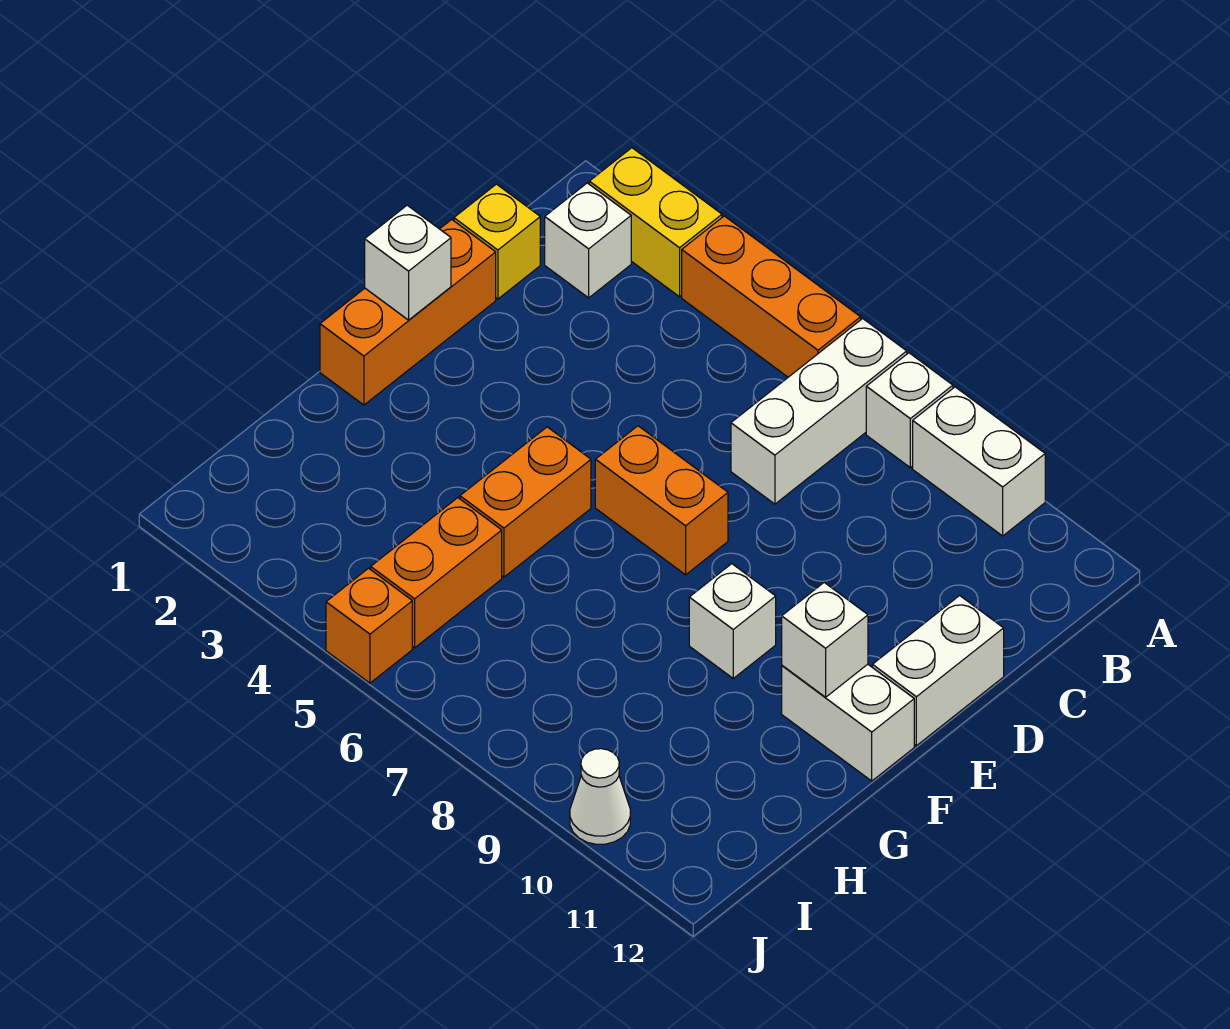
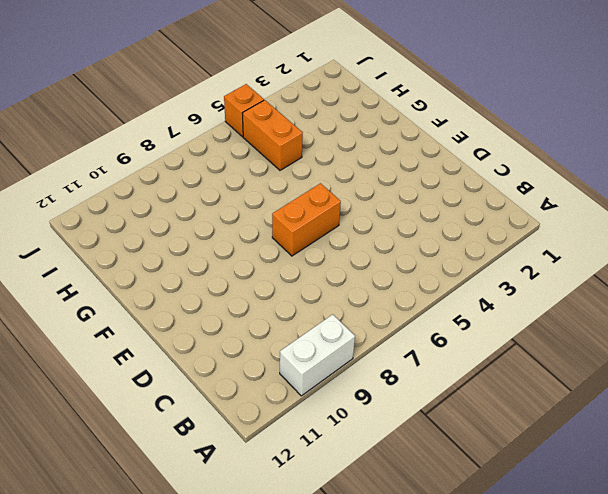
none -> yellow brick A2:A3 level 1
none -> orange brick A4:A6 level 1
none -> white brick A7:C7 level 1

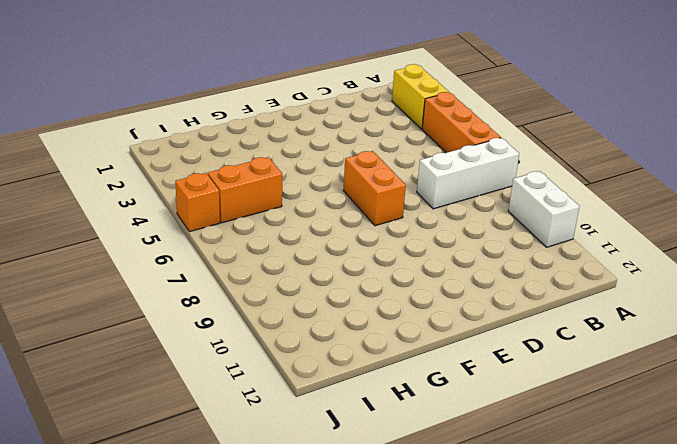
none -> white brick A8 level 1
none -> white brick B2 level 1
none -> yellow brick C1 level 1

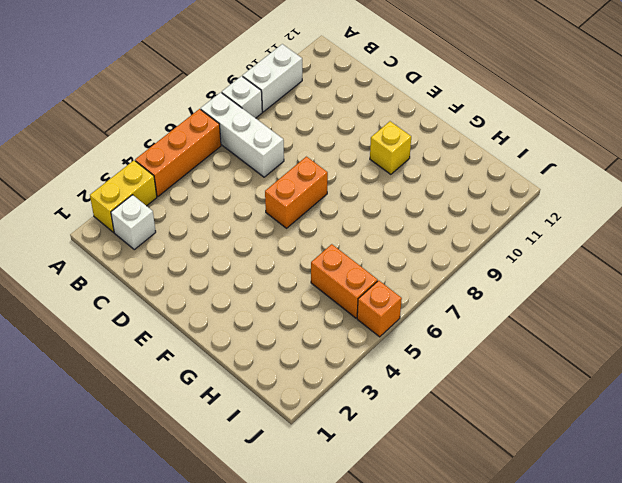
yellow brick F10 level 1 -> yellow brick C1 level 1
none -> orange brick D1:F1 level 1
none -> white brick D12:E12 level 1
none -> orange brick F5:G5 level 1

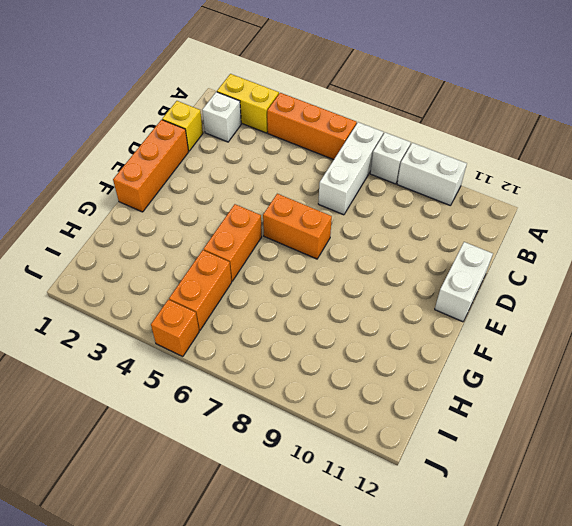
none -> white brick F9 level 1
none -> white brick F11:F12 level 1
none -> white cone J10 level 1

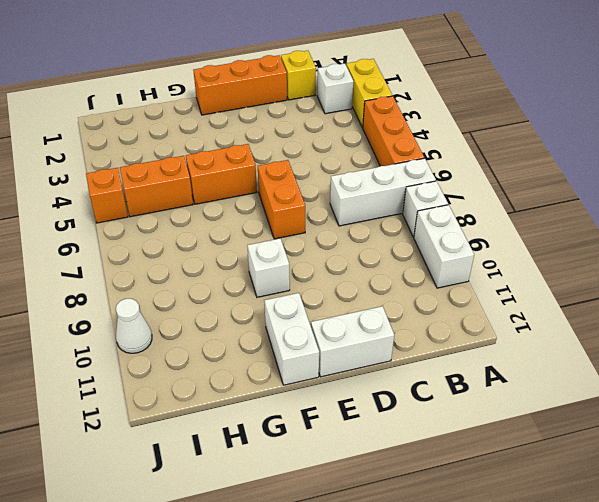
none -> white brick E1 level 2
none -> white brick F11 level 2

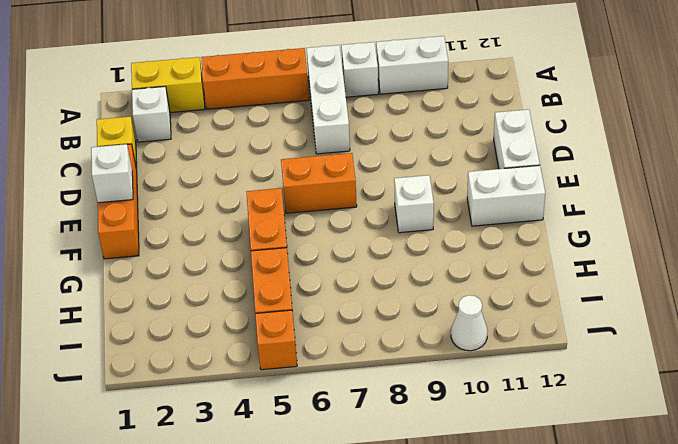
none -> white brick F11 level 2

